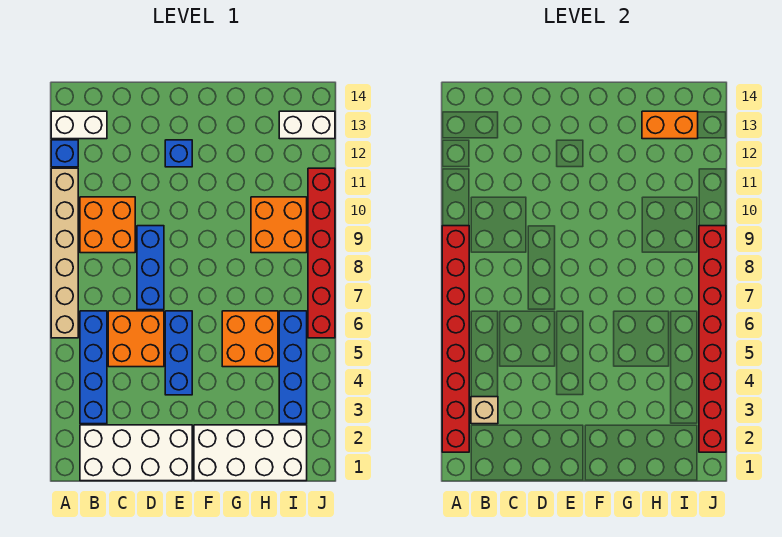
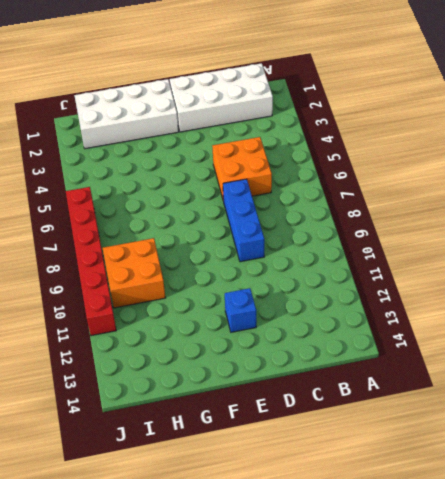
none -> tan brick A6:A11 level 1
none -> blue brick A12 level 1
none -> white brick A13:B13 level 1

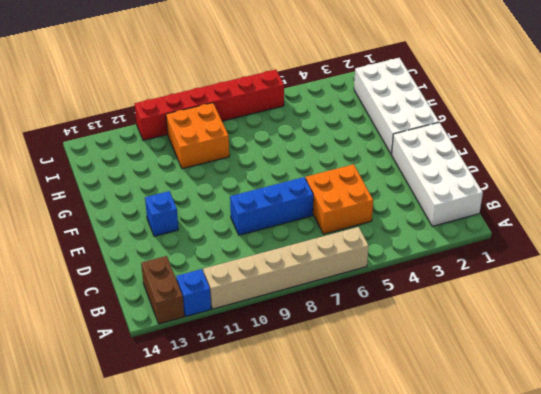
brown brick A13:B13 level 1 -> white brick A13:B13 level 1
none -> blue brick B3:B6 level 1
none -> orange brick B9:C10 level 1
none -> blue brick E4:E6 level 1

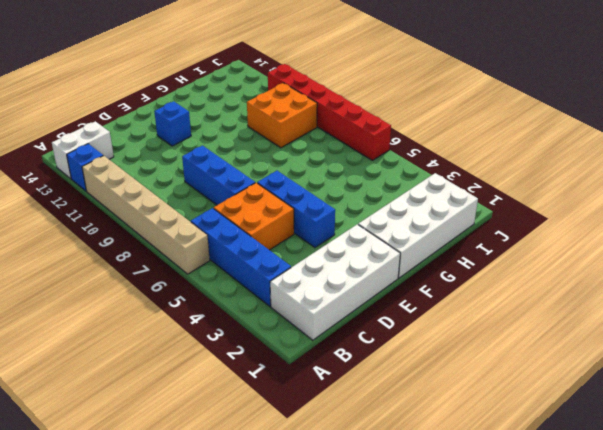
none -> orange brick B9:C10 level 1
none -> orange brick G5:H6 level 1
none -> blue brick I3:I6 level 1

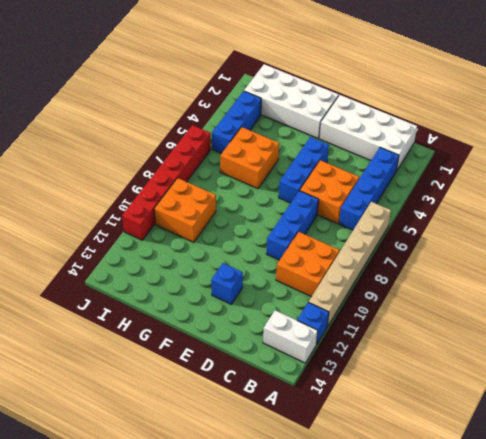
blue brick I3:I5 level 1 -> blue brick I3:I6 level 1
none -> white brick I13:J13 level 1
none -> red brick A2:A9 level 2
none -> tan brick B3 level 2

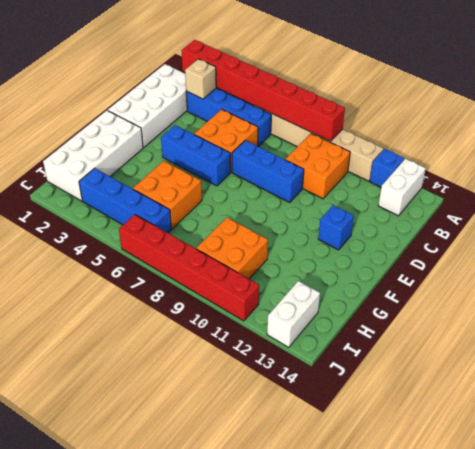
none -> orange brick H13:I13 level 2
none -> red brick J2:J9 level 2

